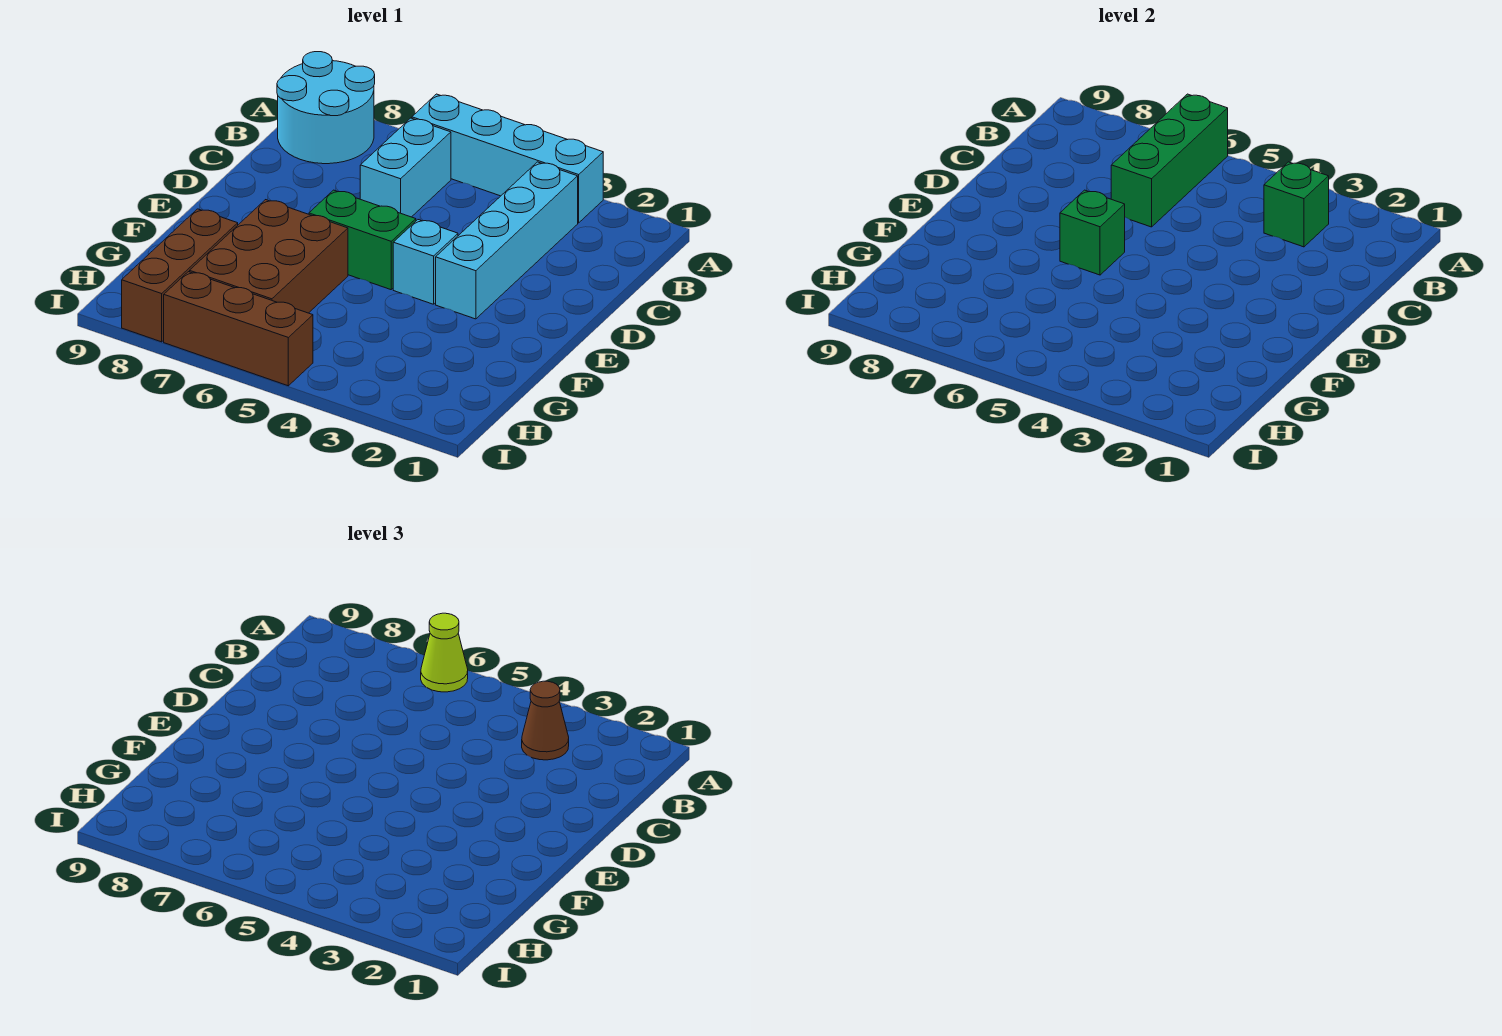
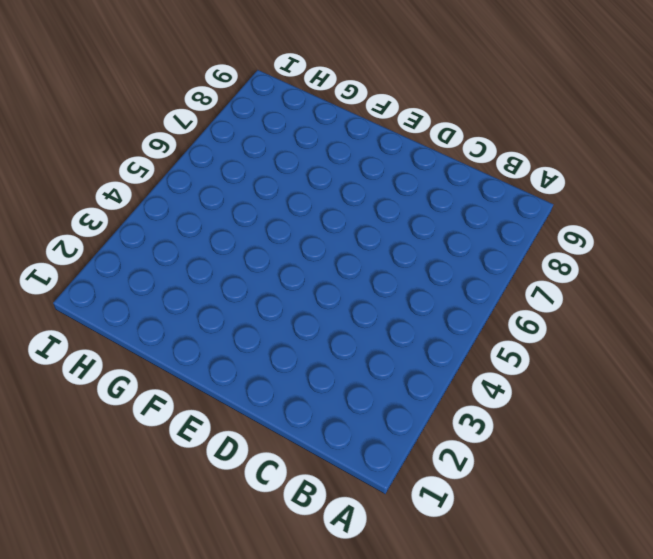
none -> cyan brick A3:A6 level 1
none -> cyan round brick A8:B9 level 1
none -> cyan brick B3:E3 level 1

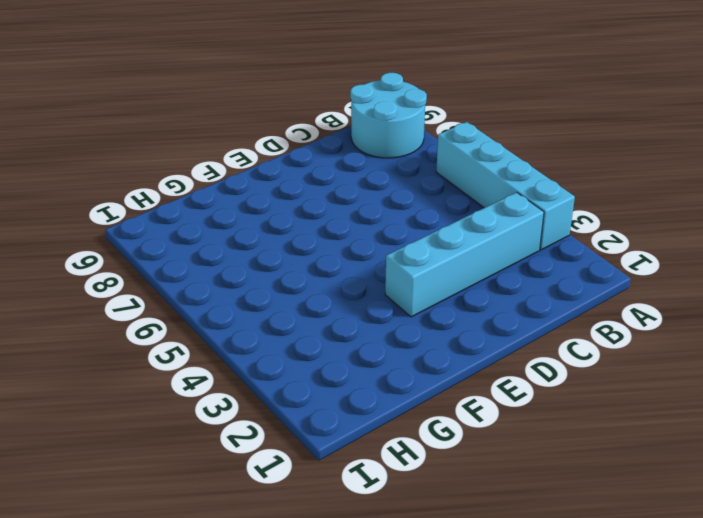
none -> cyan brick B6:C6 level 1
none -> cyan brick E4 level 1
none -> green brick E5:E6 level 1

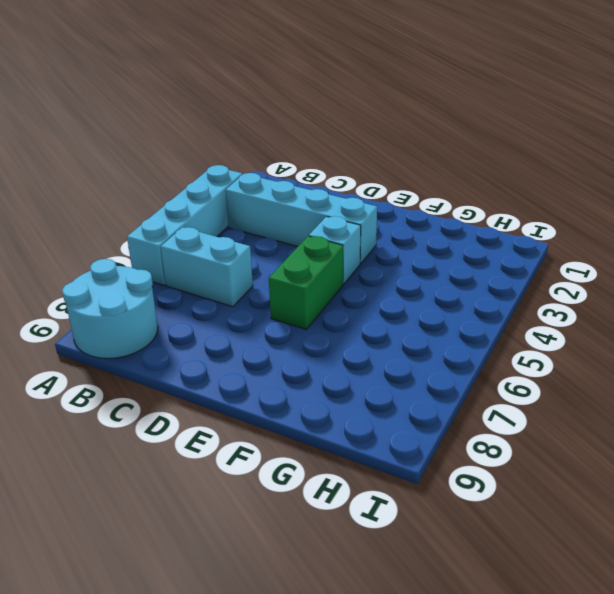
none -> brown brick F6:H7 level 1
none -> brown brick G8:I8 level 1
none -> brown brick I5:I7 level 1

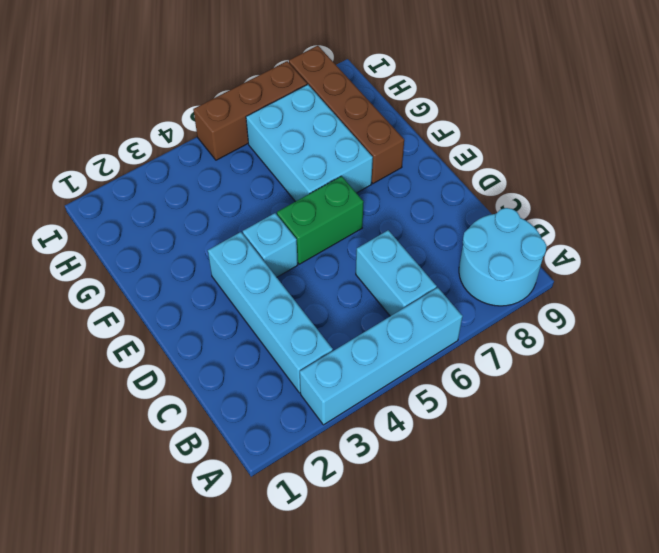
cyan brick F6:H7 level 1 -> brown brick F6:H7 level 1
brown brick F8:I8 level 1 -> brown brick G8:I8 level 1
none -> green brick A6:C6 level 2
none -> green brick B3 level 2
none -> green brick E6 level 2

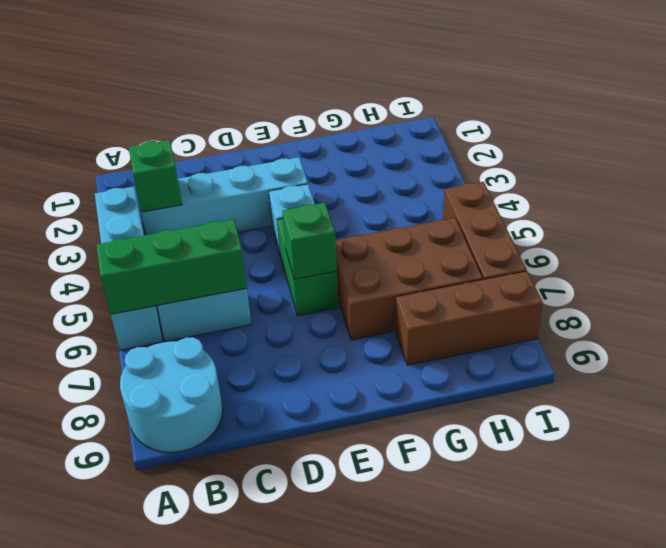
none -> lime cone A6 level 3
none -> brown cone B3 level 3

